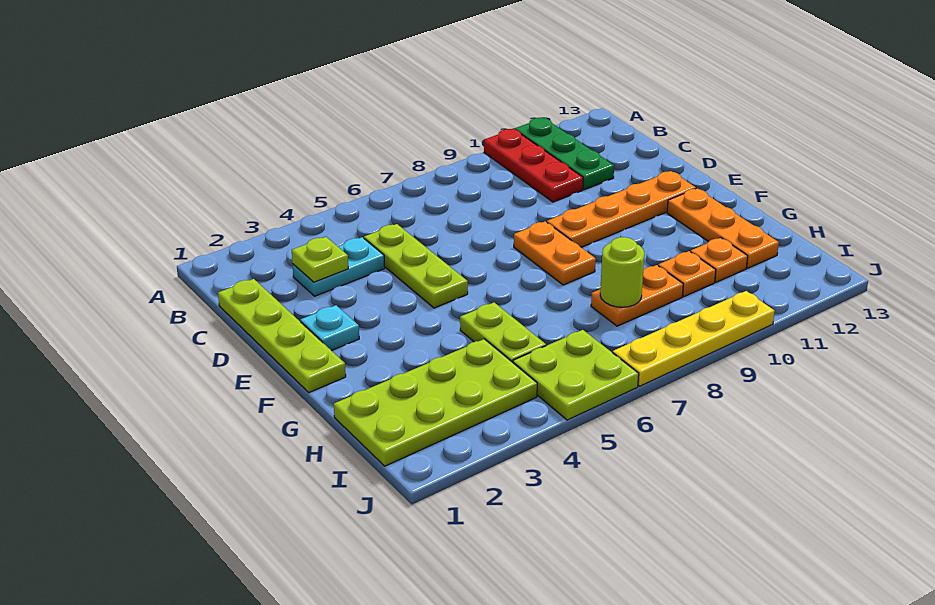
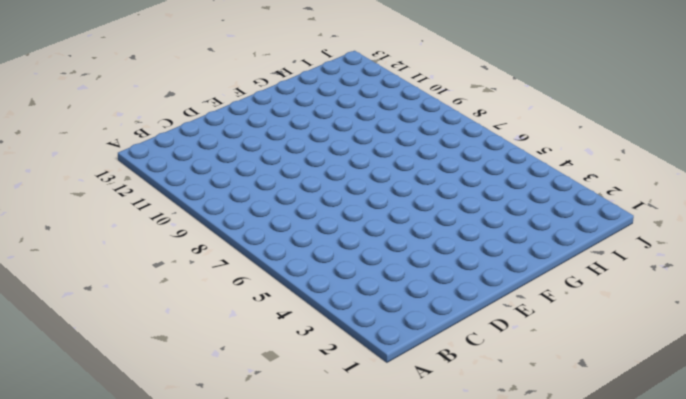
none -> red plate A10:C10 level 1
none -> green plate A11:C11 level 1
none -> lime plate C1:F1 level 1

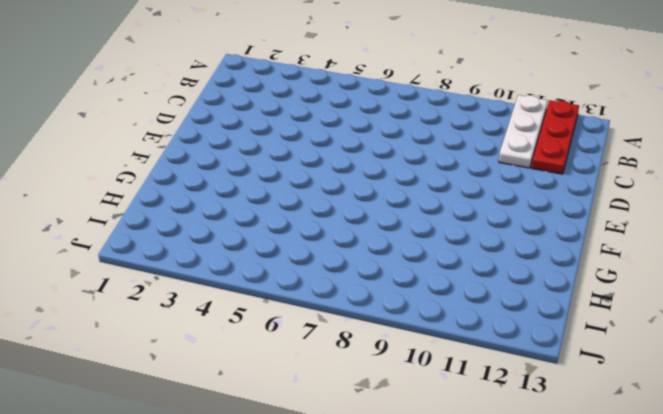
white plate A11:C11 level 1 -> green plate A11:C11 level 1
red plate A12:C12 level 1 -> red plate A10:C10 level 1
none -> lime plate C1:F1 level 1
none -> cyan plate C3:C4 level 1
none -> lime plate C5:E5 level 1

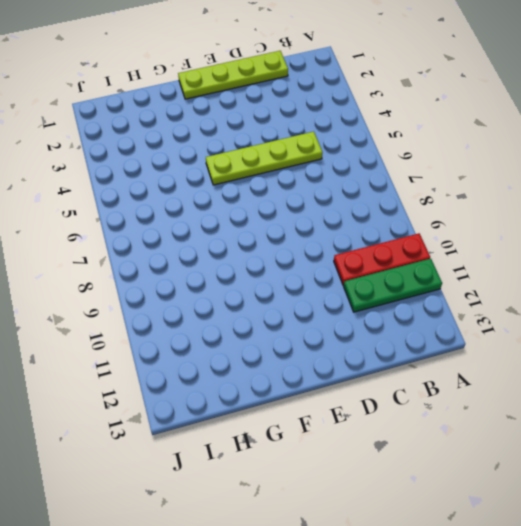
lime plate C5:F5 level 1 -> lime plate C5:E5 level 1
none -> cyan plate C3:C4 level 1
none -> cyan plate E2 level 1
none -> orange plate E8:F8 level 1

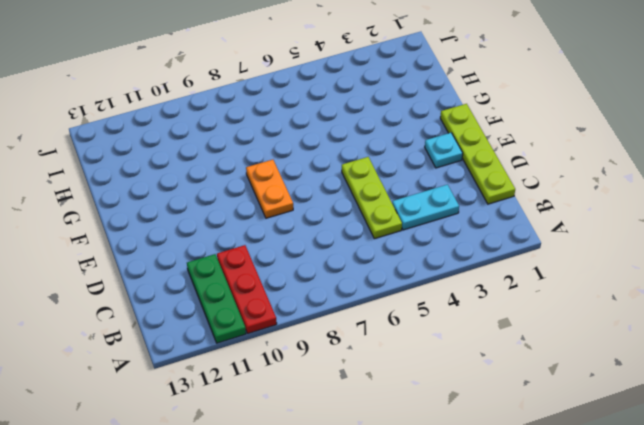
none -> orange plate E9:E12 level 1
none -> orange plate F12:H12 level 1
none -> lime plate G5:H5 level 1

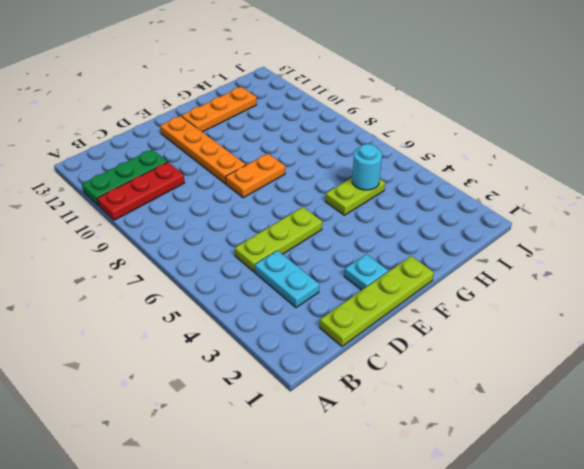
cyan round brick H5 level 2 -> none
none -> lime plate H1:I4 level 1
none -> orange plate H8:H9 level 1
none -> orange plate H10 level 1

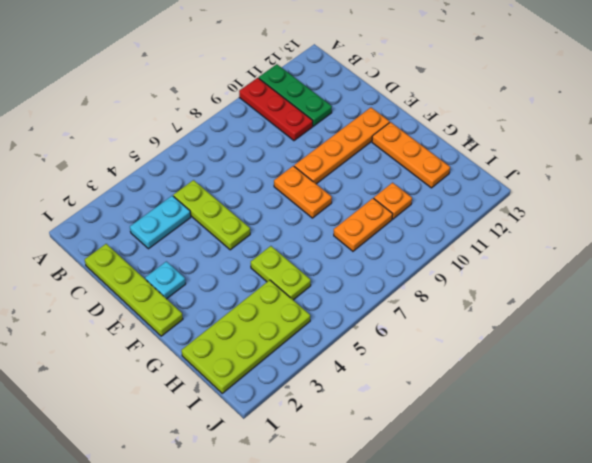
none -> orange plate H11 level 1
none -> lime plate I5:J6 level 1
none -> yellow plate J7:J10 level 1

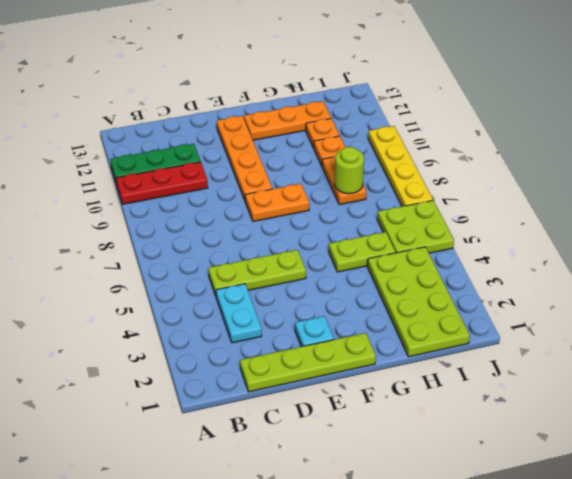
none -> lime plate C3 level 2

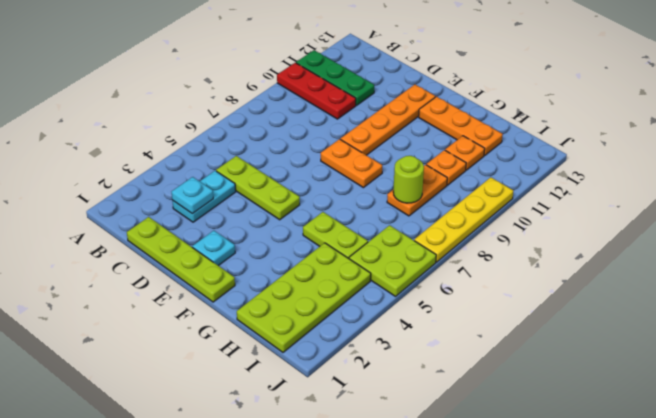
cyan plate C3 level 2 -> lime plate C3 level 2

